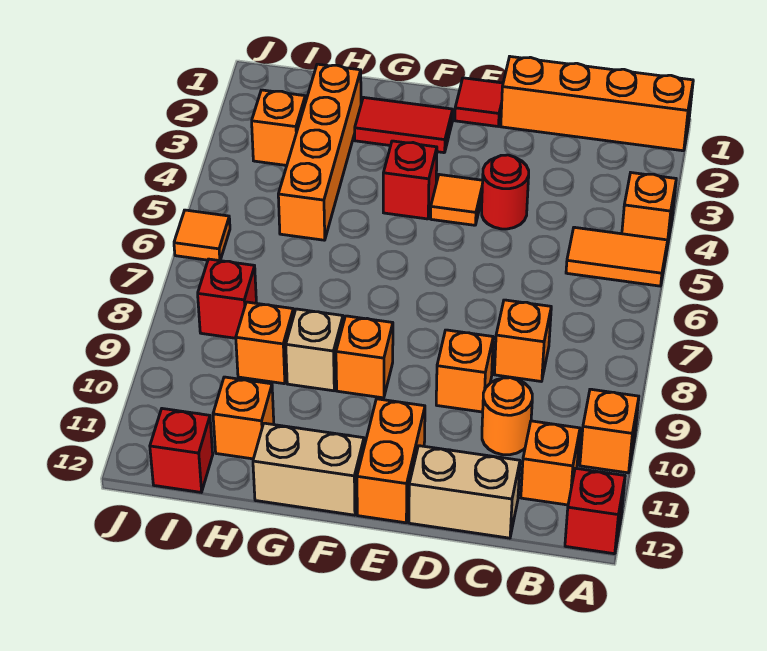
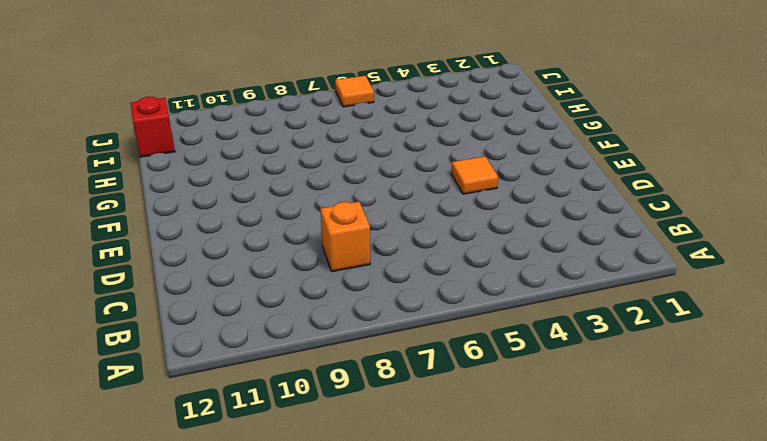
none -> orange brick A1:D1 level 1
none -> orange brick A4 level 1
none -> orange tile A5:B5 level 1

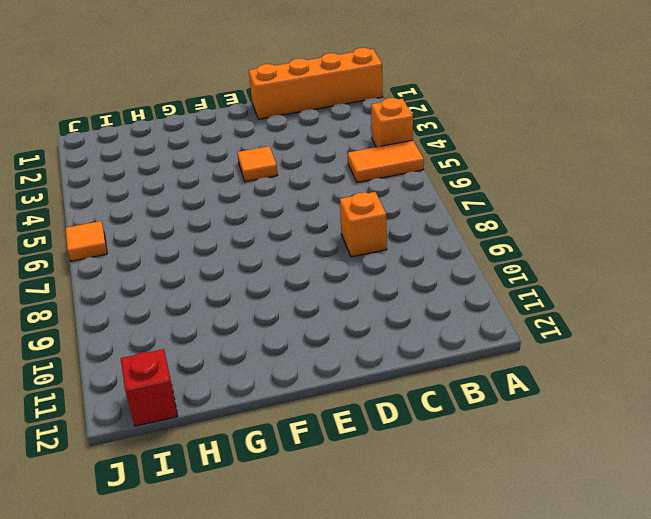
none -> orange brick A10 level 1
none -> red brick A12 level 1
none -> orange brick B11 level 1

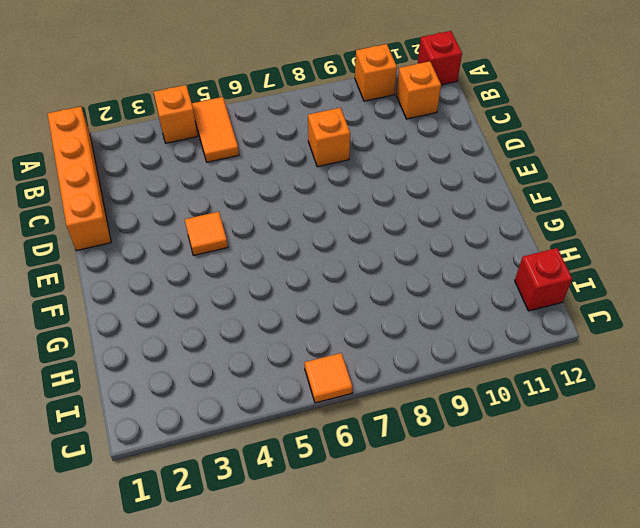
none -> orange round brick C10 level 1
none -> tan brick C12:D12 level 1
none -> red round brick D4 level 1

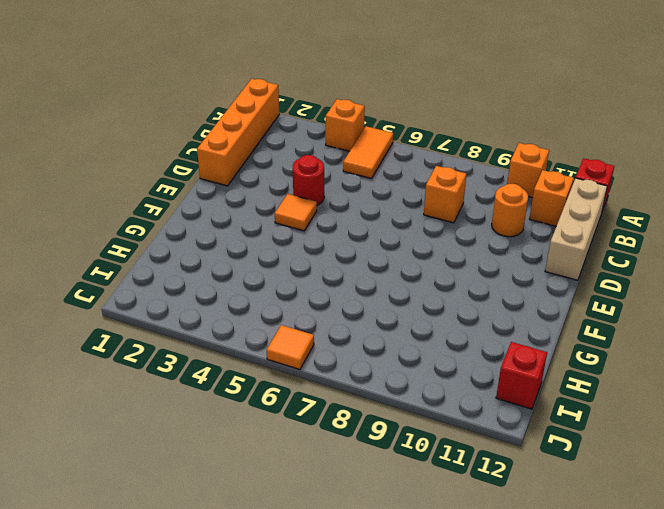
tan brick B12:D12 level 1 -> tan brick C12:D12 level 1
none -> orange brick D9 level 1
none -> red tile E1 level 1
none -> orange brick E11:E12 level 1

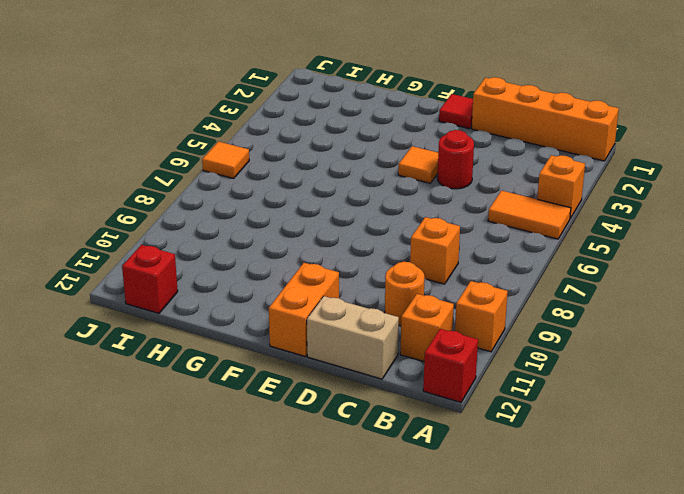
none -> orange brick D9 level 1
none -> red tile F2:G2 level 1
none -> red brick F4 level 1

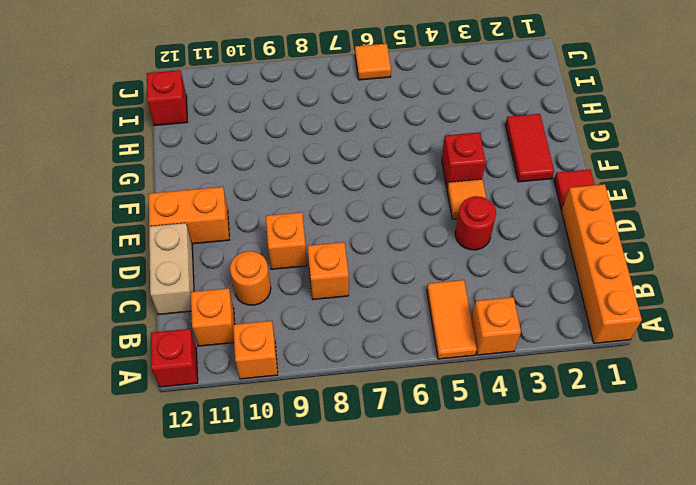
none -> orange brick F9 level 1
none -> tan brick F12:G12 level 1
none -> tan brick G9 level 1

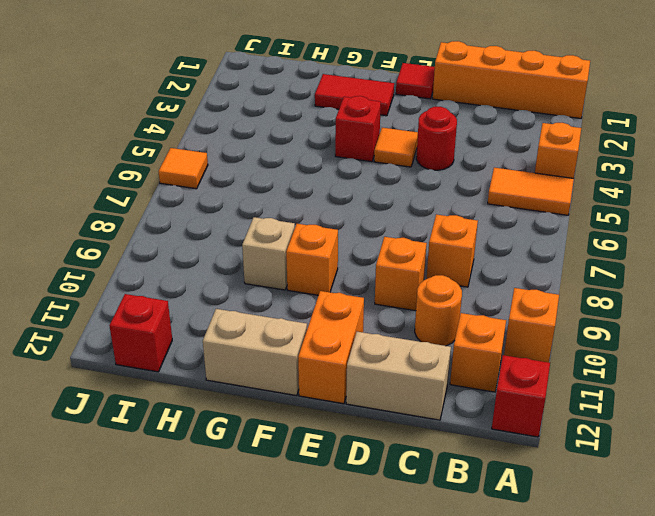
none -> orange brick H2:H5 level 1
none -> orange brick H9 level 1
none -> orange brick H11 level 1

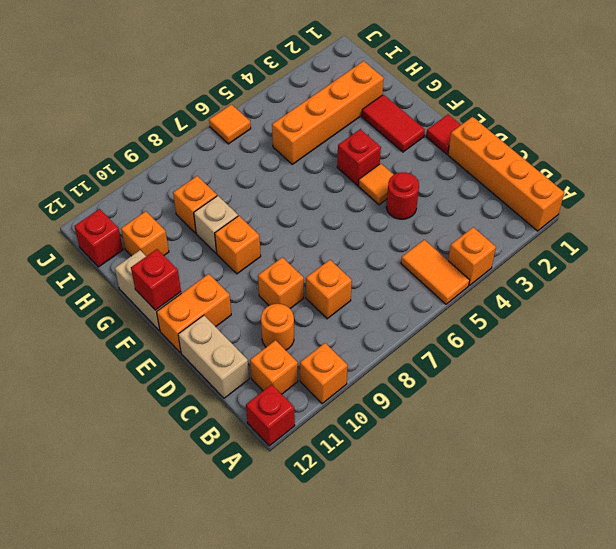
red brick F12 level 2 -> red brick I8 level 1
none -> orange brick I3 level 1

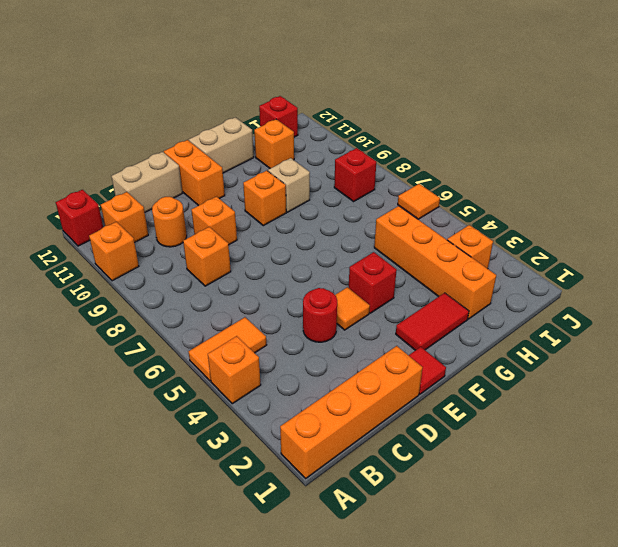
none -> orange brick H9 level 1

